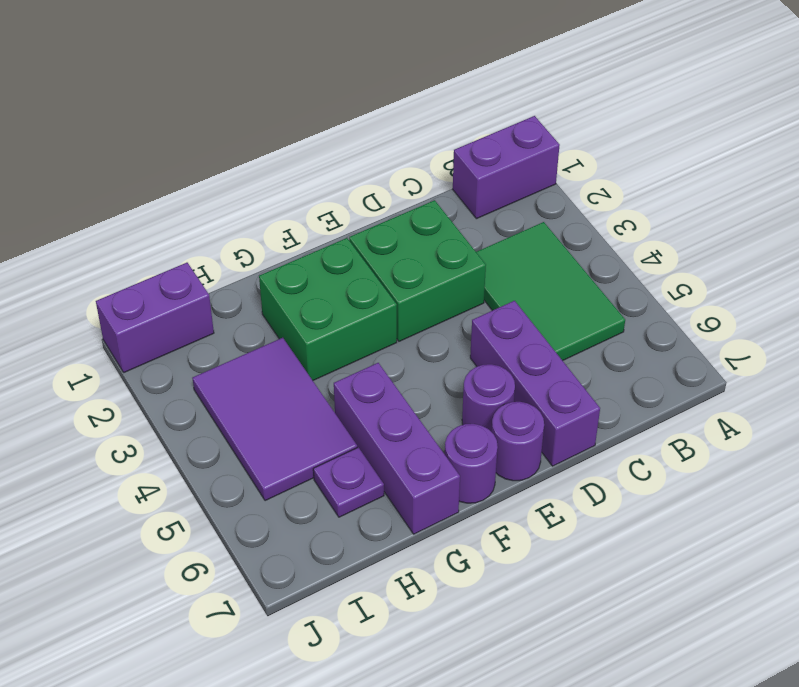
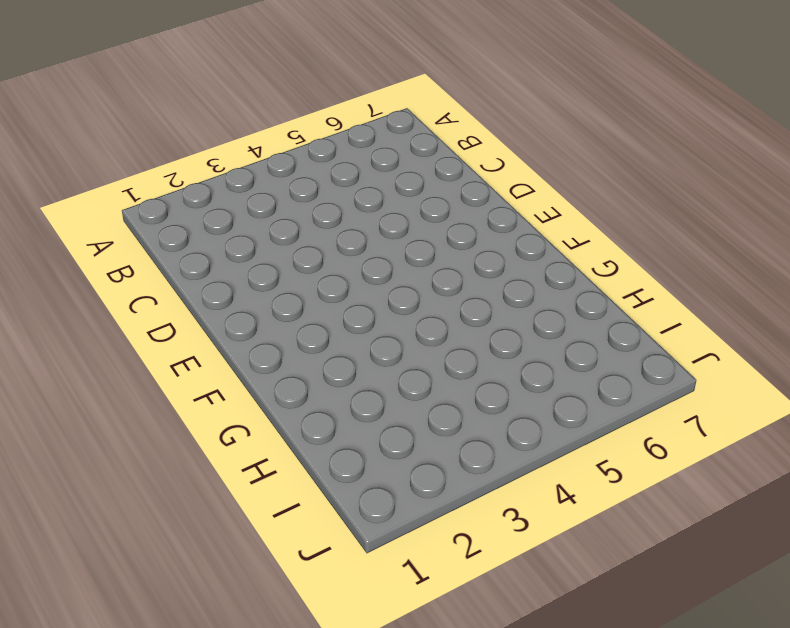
none -> purple brick A1:B1 level 1
none -> green tile B3:C5 level 1
none -> green brick D2:E3 level 1

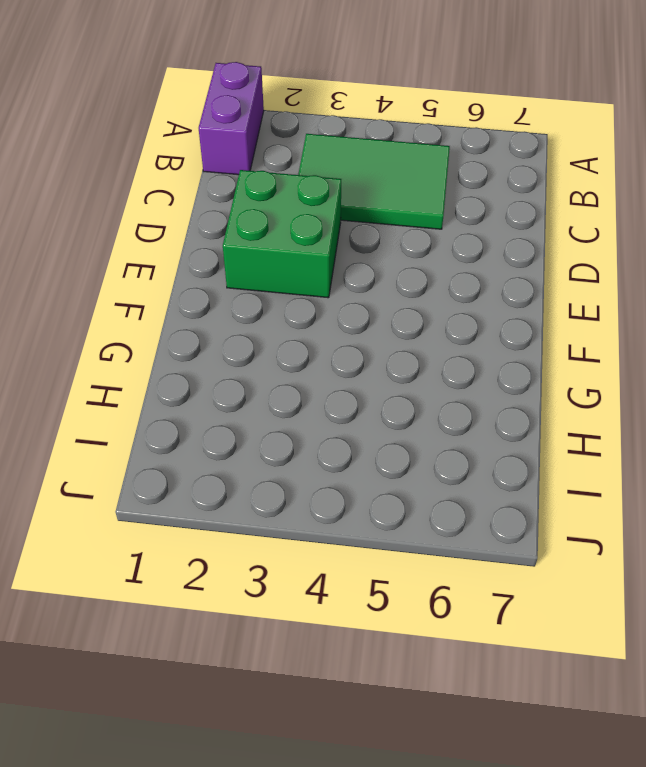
none -> purple brick D5:D7 level 1
none -> purple round brick E6 level 1
none -> purple round brick E7 level 1

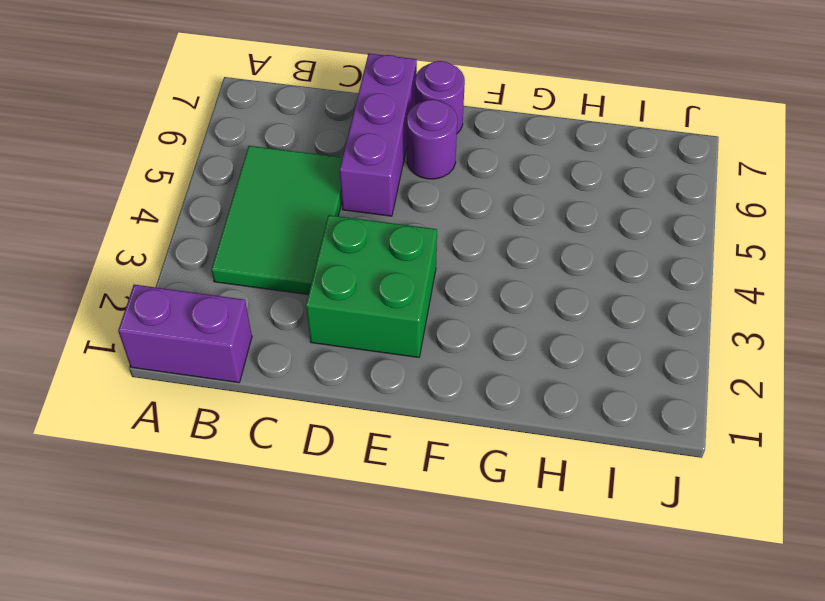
none -> green brick F2:G3 level 1
none -> purple round brick F7 level 1
none -> purple brick G5:G7 level 1

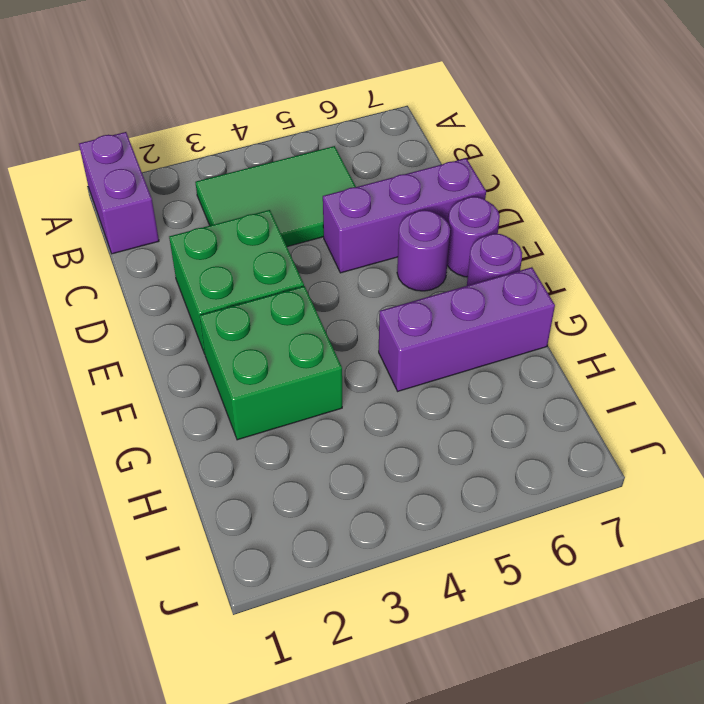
none -> purple tile H3:I5 level 1
none -> purple plate H6 level 1
none -> purple brick I1:J1 level 1

